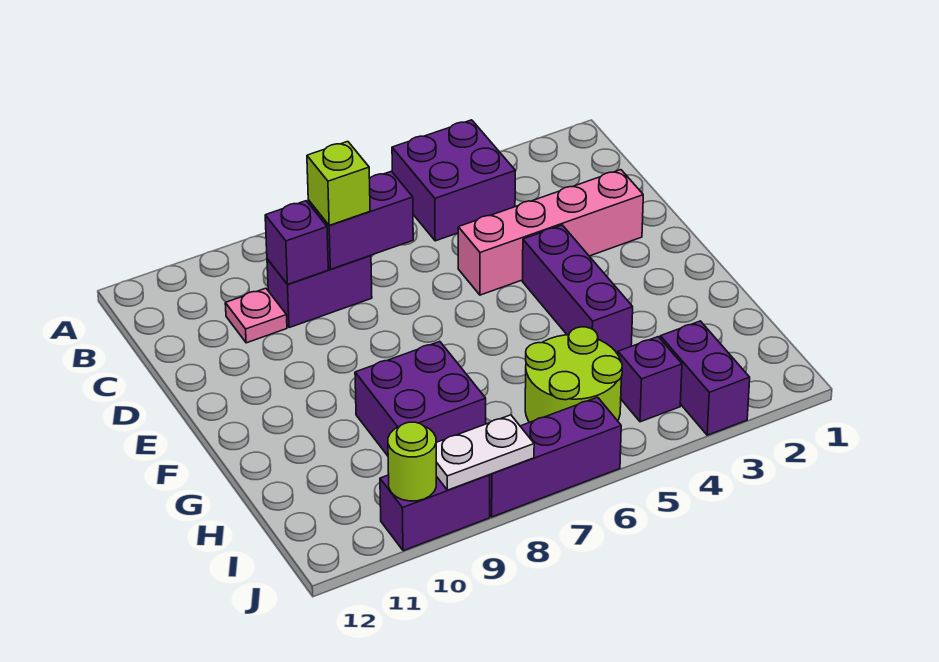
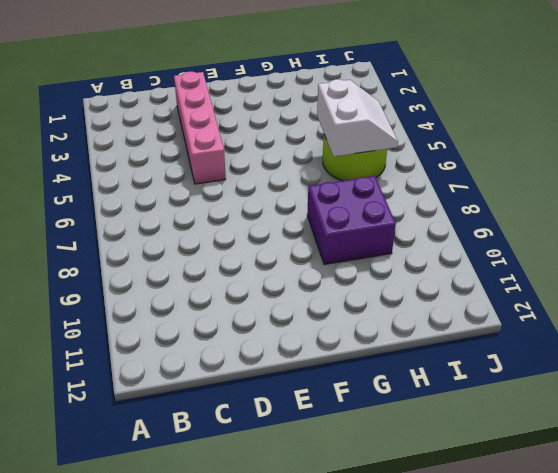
white slope H5:I6 level 2 top H -> none
none -> purple brick A4:B5 level 1
none -> purple brick C8:C9 level 1
none -> pink plate C10 level 1

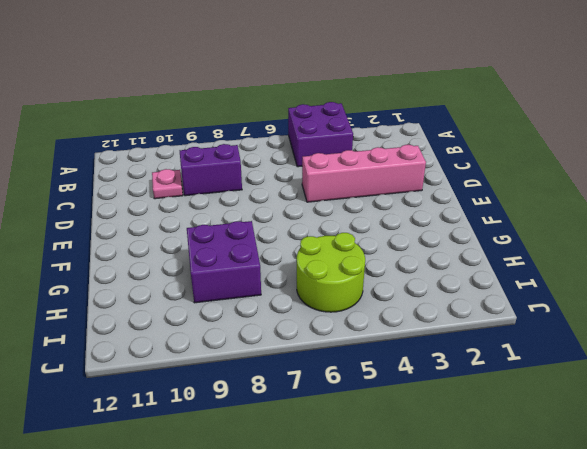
none -> purple brick E4:G4 level 1
none -> purple brick I3:J3 level 1
none -> purple brick I4 level 1

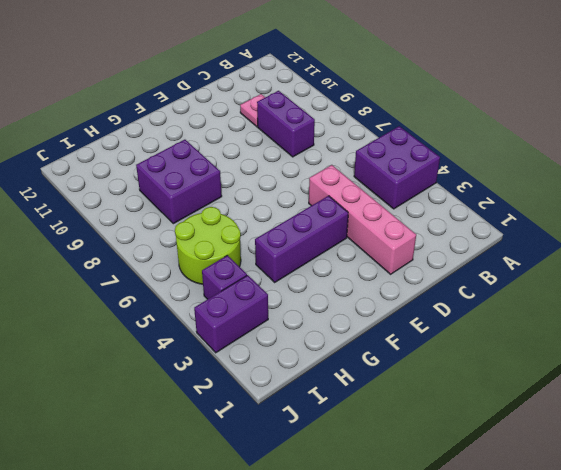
none -> purple brick J6:J8 level 1
none -> purple brick J9:J10 level 1
none -> purple brick C7:C8 level 2

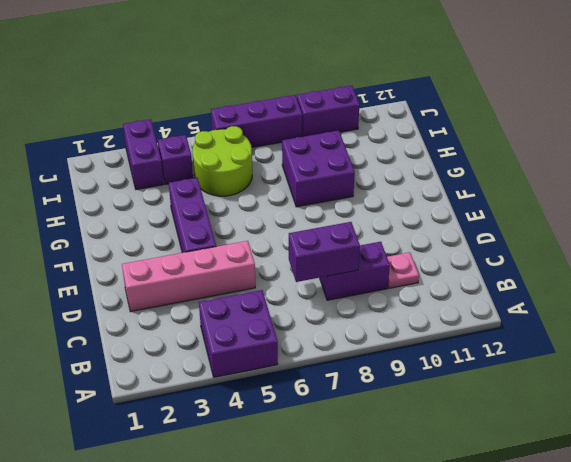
none -> purple brick C9 level 2
none -> white plate J8:J9 level 2
none -> lime round brick J10 level 2

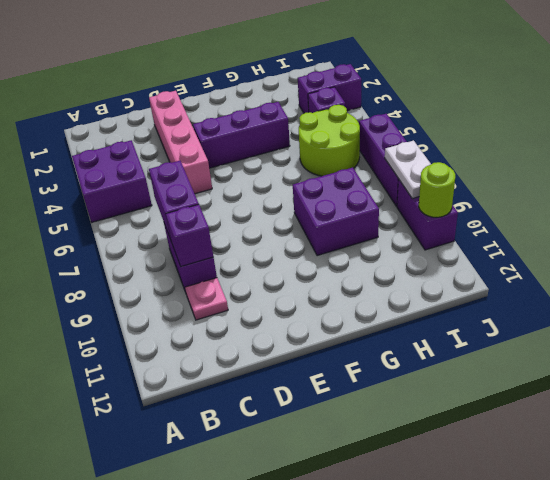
none -> lime brick C8 level 3

